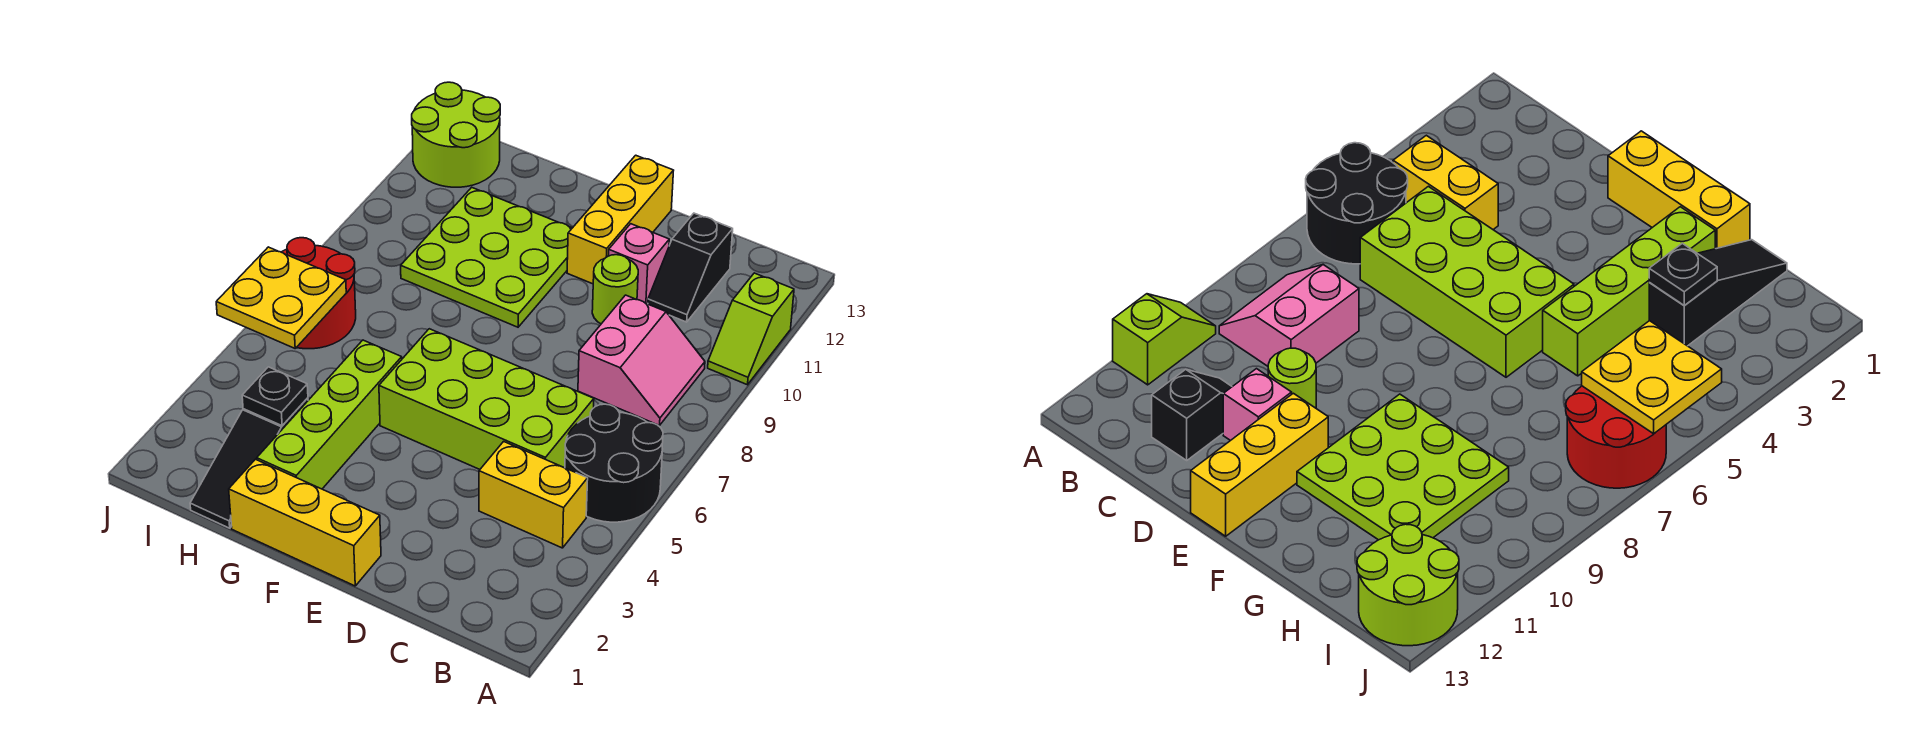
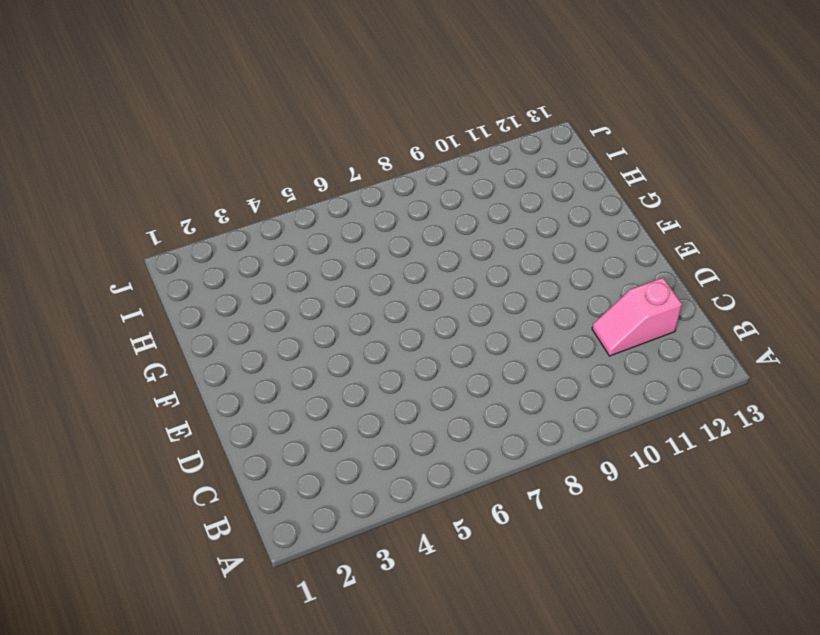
pink slope C11:C12 level 1 top 12 -> black slope C11:C12 level 1 top 12
none -> black round brick A5:B6 level 1
none -> lime slope A10:A11 level 1 top 11
none -> yellow brick B4:C4 level 1

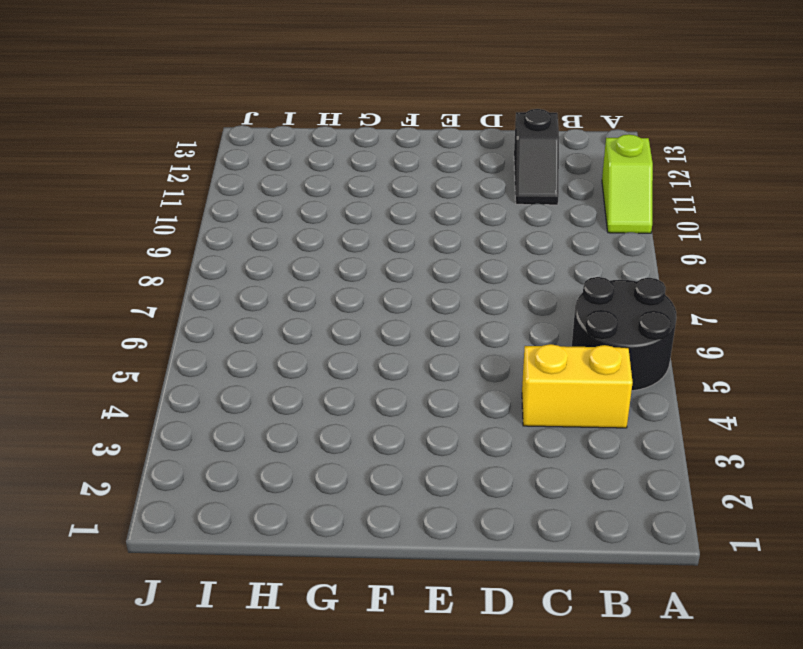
none -> pink slope B8:C9 level 1 top C
none -> lime brick C5:F6 level 1
none -> lime round brick D10 level 1

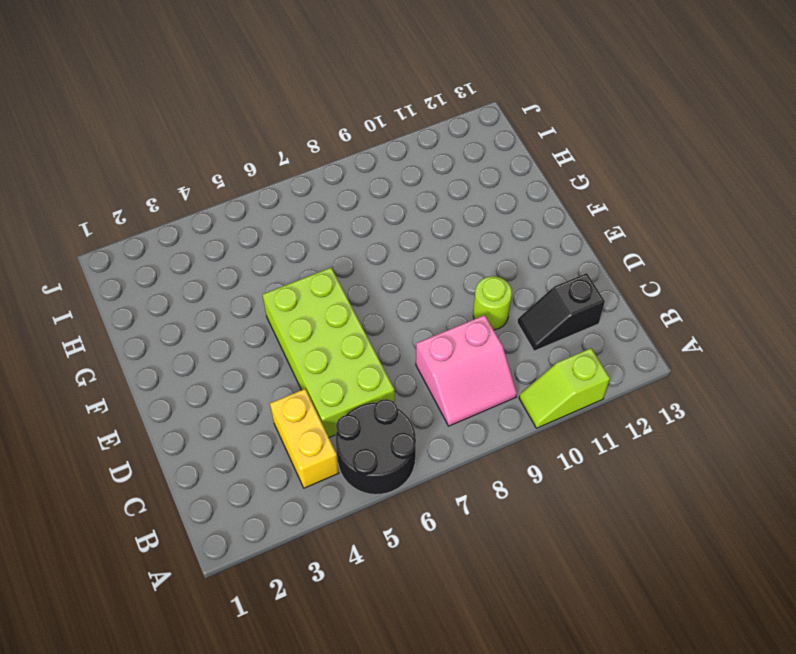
none -> pink brick D11 level 1
none -> yellow brick E1:G1 level 1
none -> yellow brick E11:E13 level 1

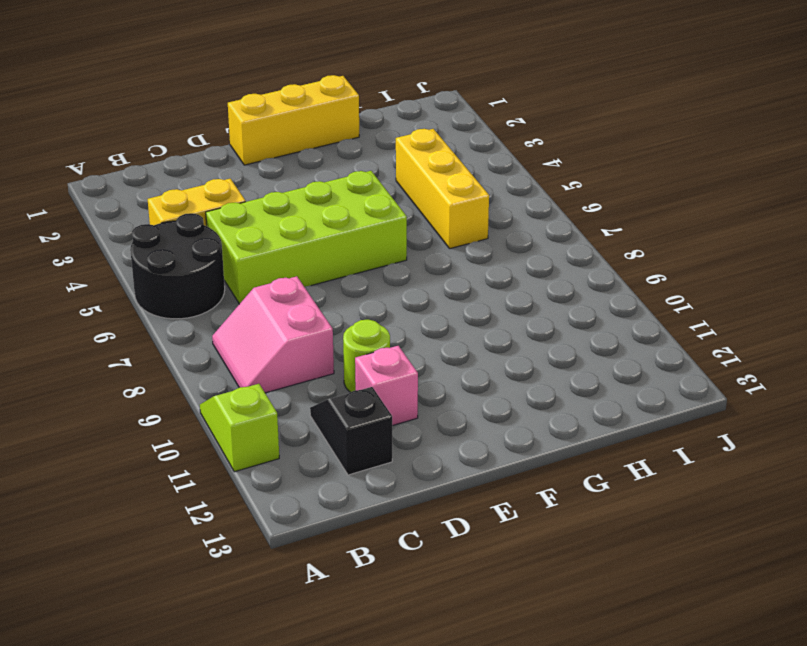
yellow brick H4:H6 level 1 -> yellow brick E11:E13 level 1
none -> lime plate F9:H11 level 1
none -> lime brick G2:G5 level 1
none -> black slope H1:H3 level 1 top 3

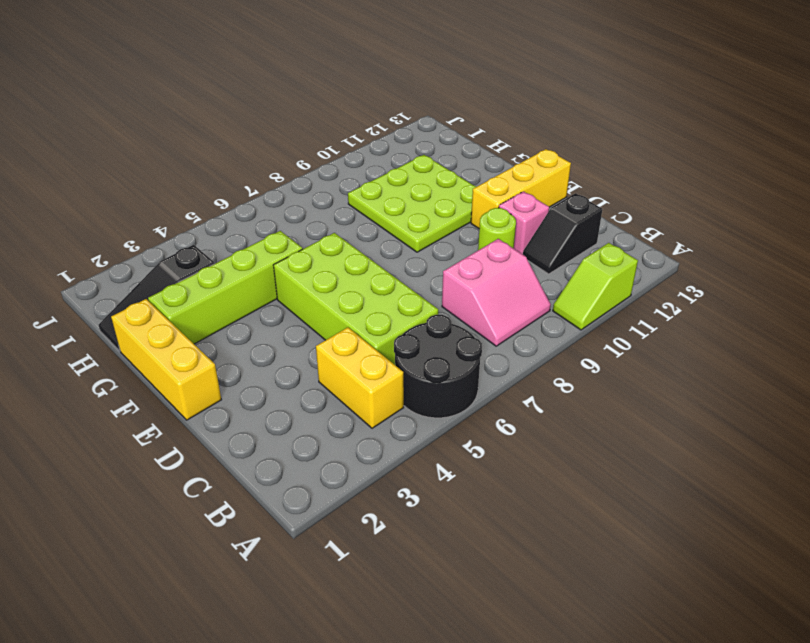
none -> red round brick I6:J7 level 1
none -> lime round brick I12:J13 level 1
none -> black plate H3 level 2

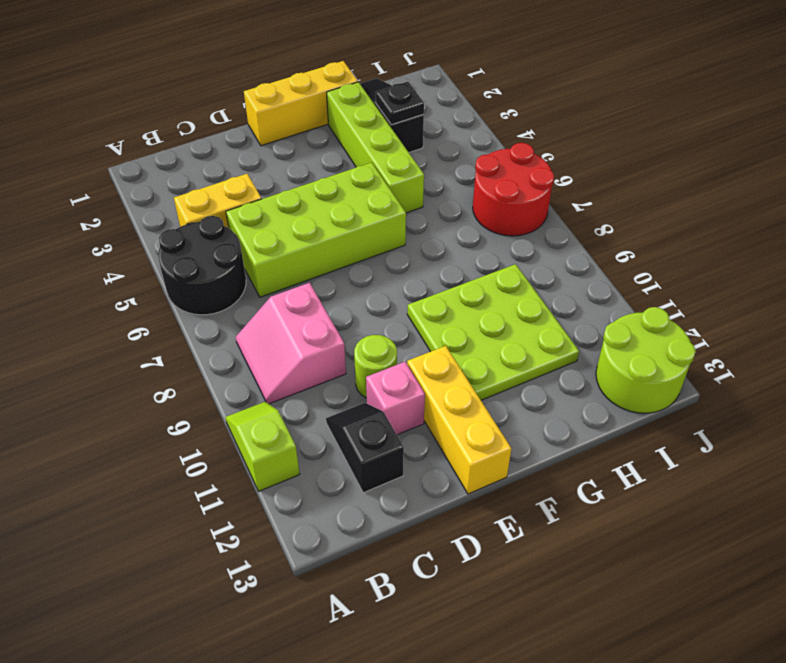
none -> yellow plate I5:J6 level 2

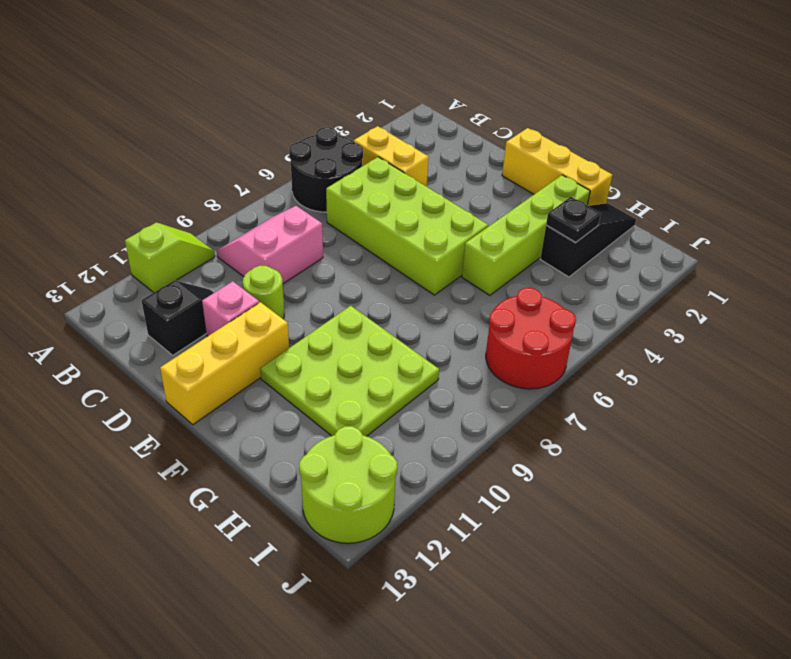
none -> yellow plate I5:J6 level 2

